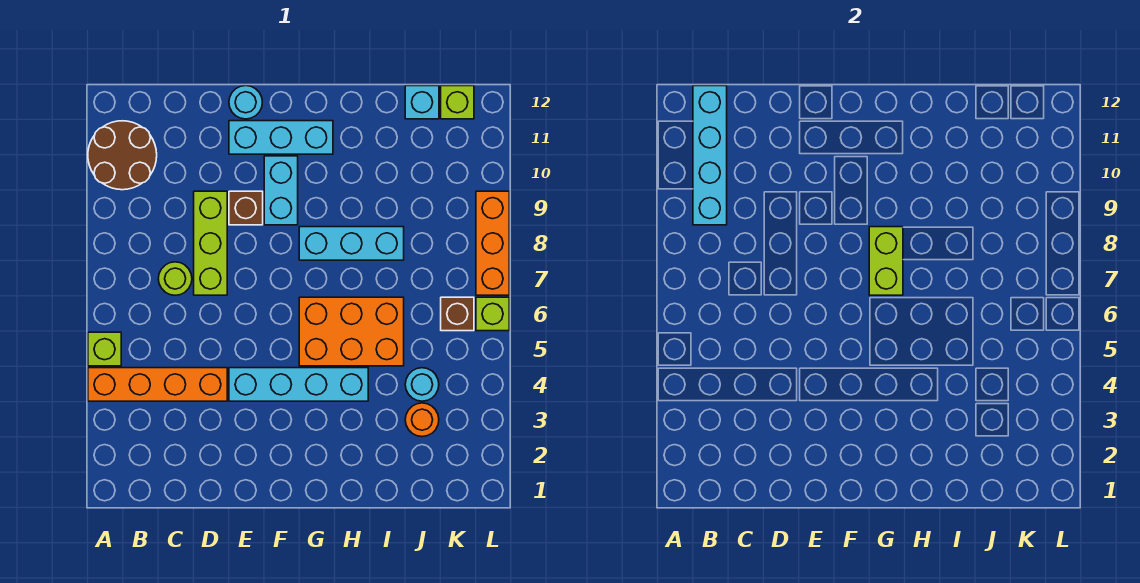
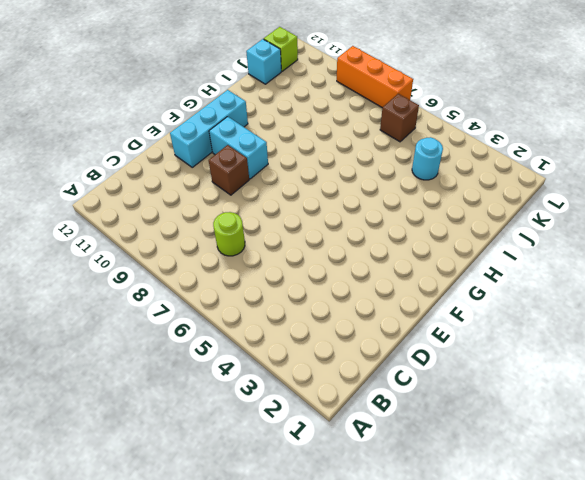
none -> orange brick A4:D4 level 1
none -> lime brick A5 level 1
none -> brown round brick A10:B11 level 1

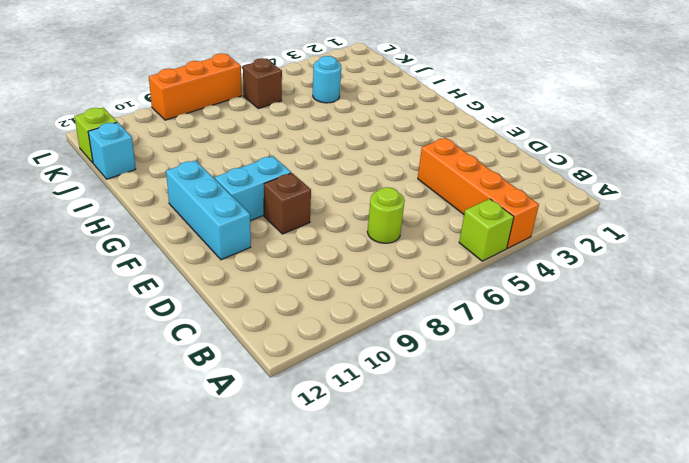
none -> brown round brick A10:B11 level 1
none -> lime brick D7:D9 level 1
none -> cyan brick E4:H4 level 1

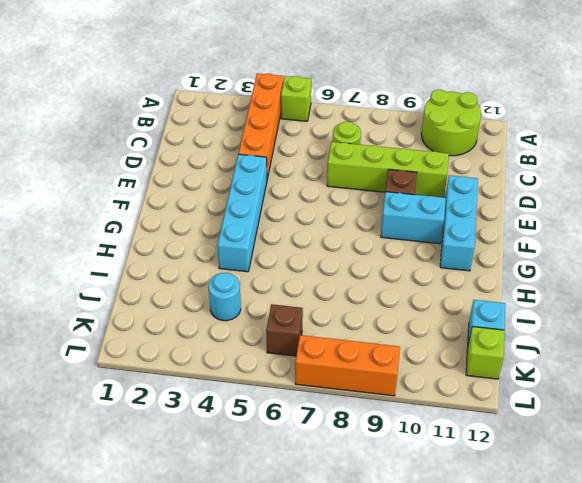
lime round brick A10:B11 level 1 -> brown round brick A10:B11 level 1
lime brick D7:D10 level 1 -> lime brick D7:D9 level 1
none -> cyan round brick E12 level 1
none -> orange brick G5:I6 level 1
none -> cyan brick G8:I8 level 1

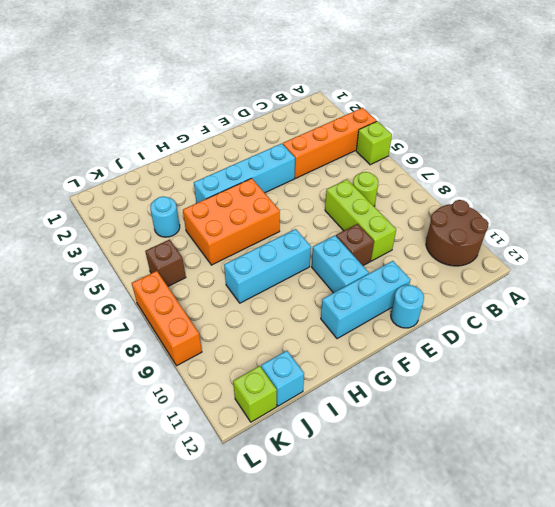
none -> orange round brick J3 level 1
none -> lime brick L6 level 1
none -> cyan brick B9:B12 level 2

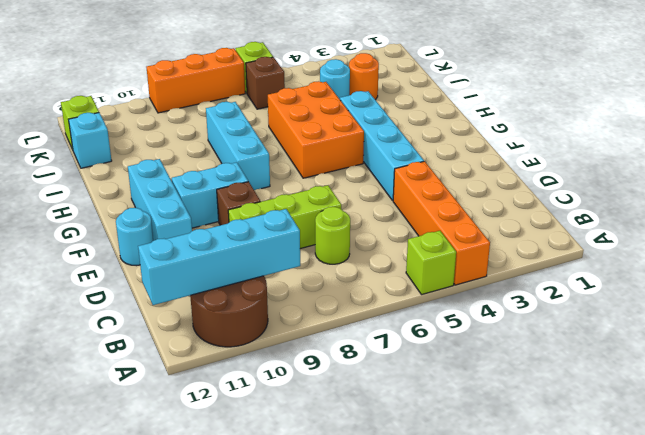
none -> lime brick G7:G8 level 2

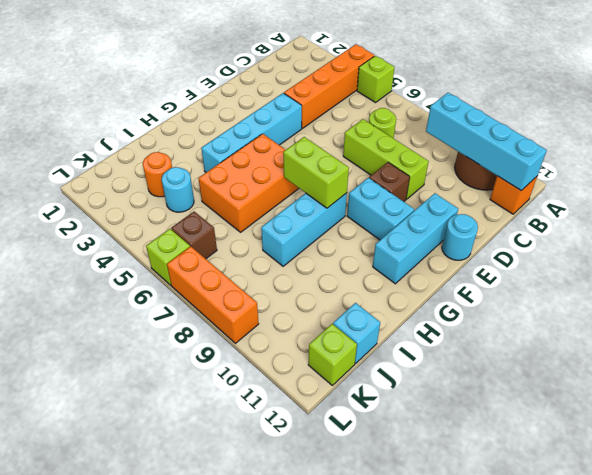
orange brick B12 level 1 -> none

